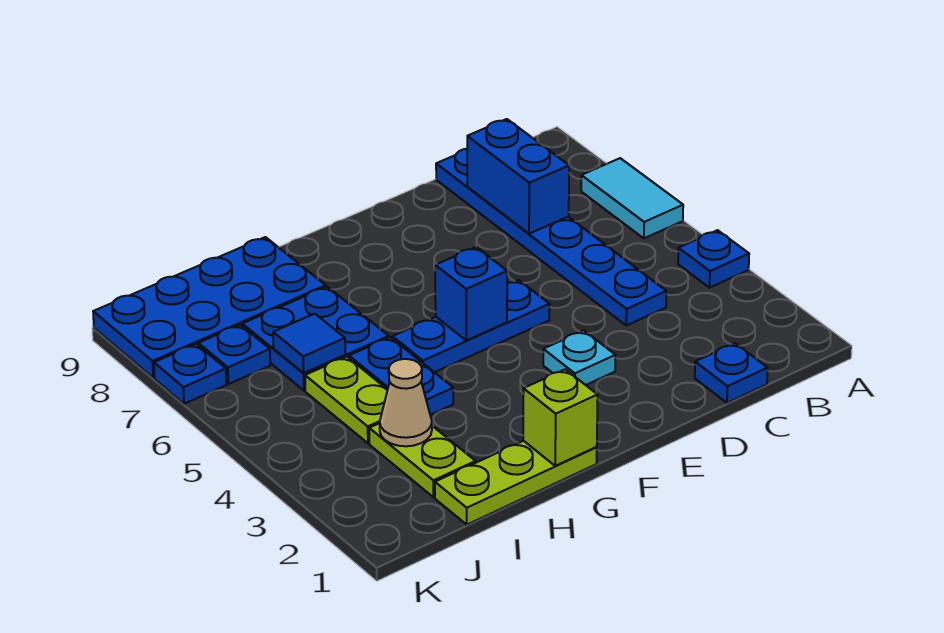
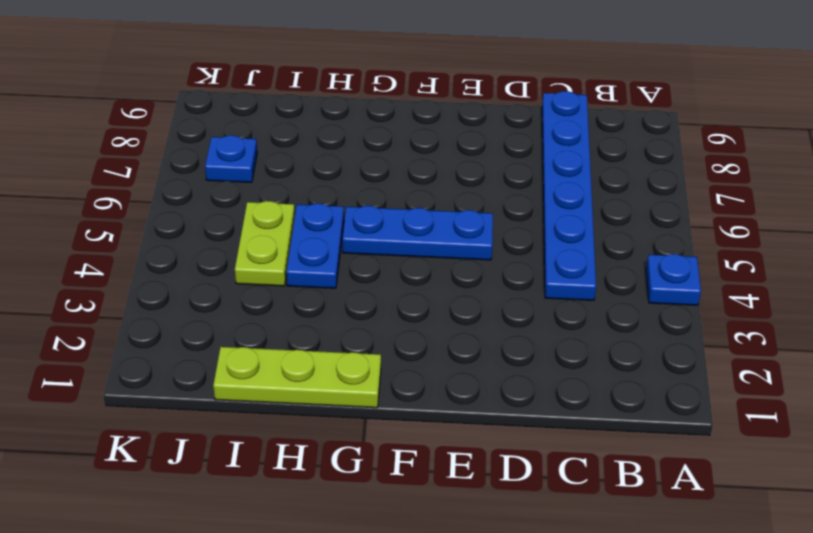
none -> cyan tile A6:A7 level 1
none -> blue plate C1 level 1
none -> cyan plate E3 level 1

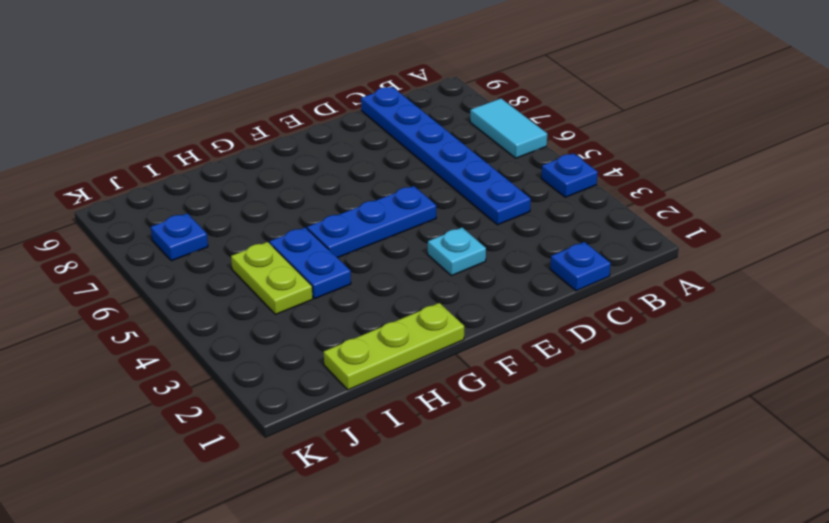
none -> blue plate H6:I7 level 1
none -> blue plate H8:K9 level 1
none -> lime plate I2:I3 level 1

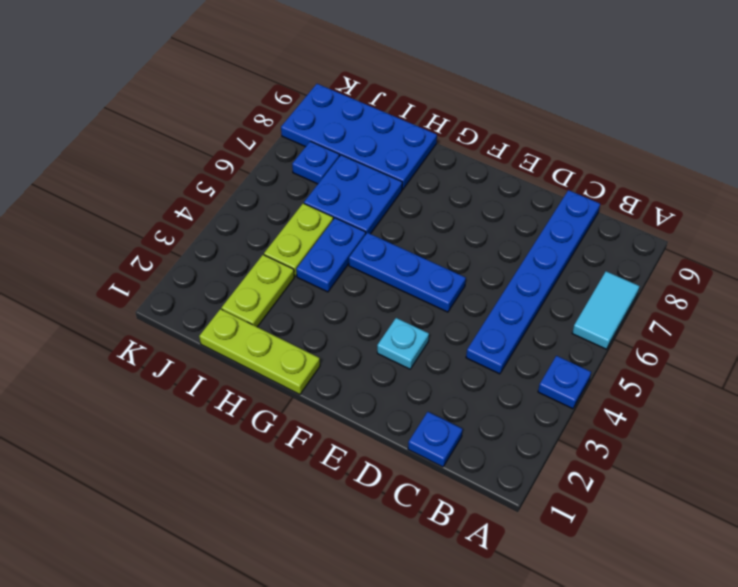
none -> blue plate K7 level 1
none -> blue brick C7:C8 level 2
none -> blue brick F5 level 2

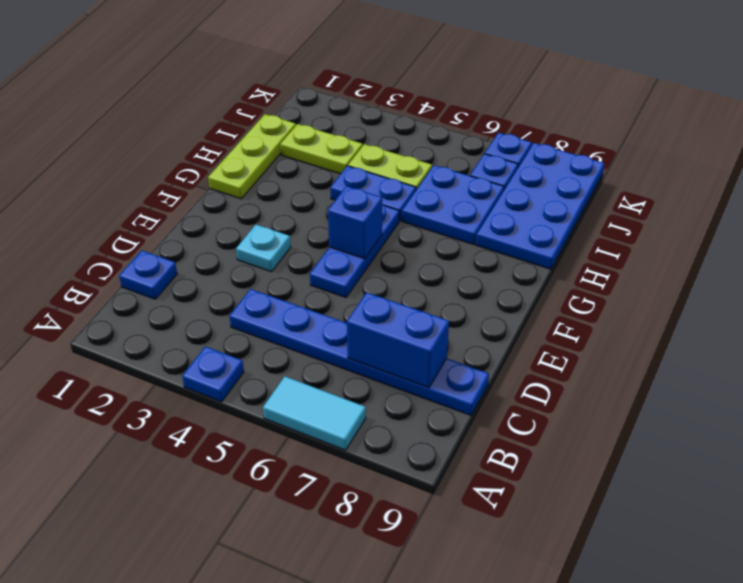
none -> lime brick G1 level 2
none -> tan cone I3 level 2
none -> blue tile I6 level 2

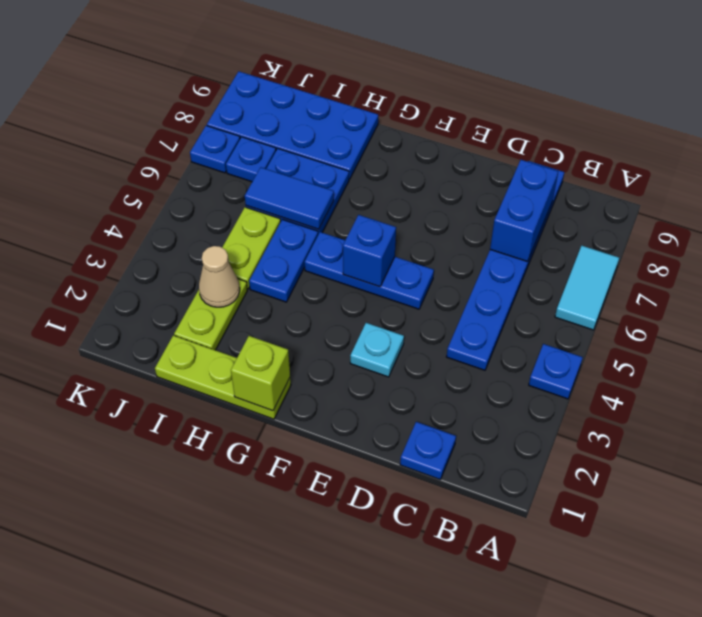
blue tile H6:I6 level 2 -> blue tile I6 level 2

